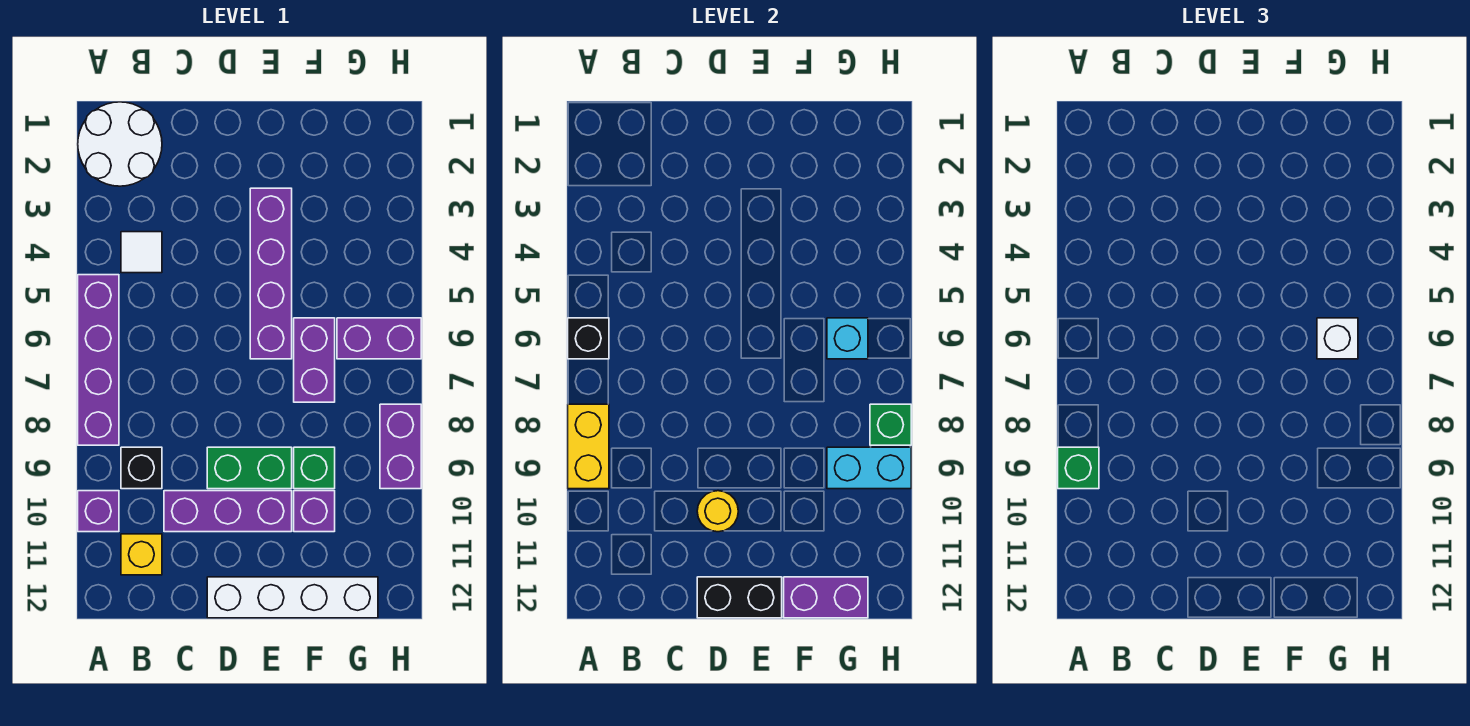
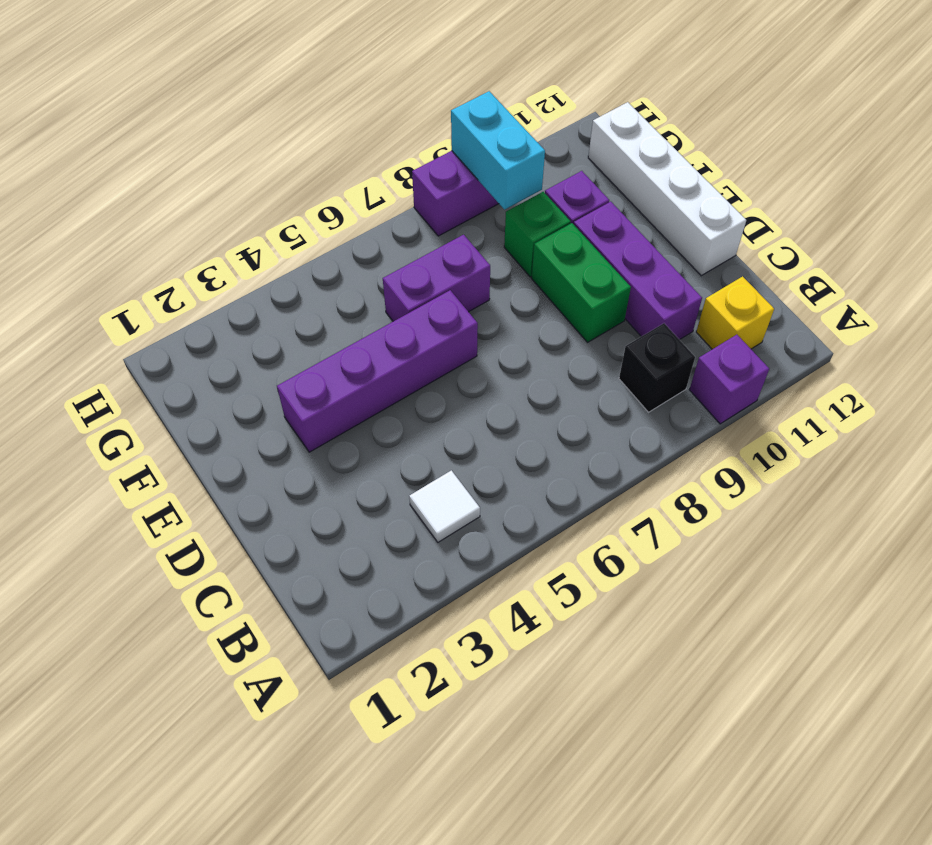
none -> white round brick A1:B2 level 1
none -> purple brick A5:A8 level 1
none -> purple brick G6:H6 level 1

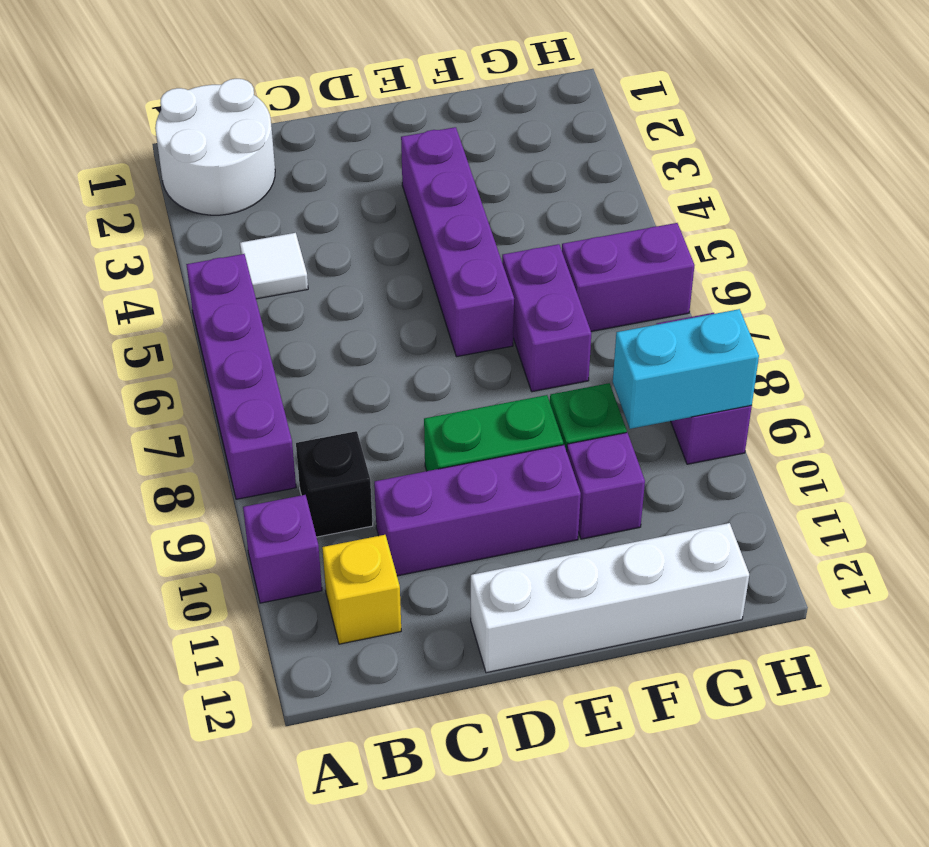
none -> black brick A6 level 2
none -> yellow brick A8:A9 level 2
none -> yellow round brick D10 level 2

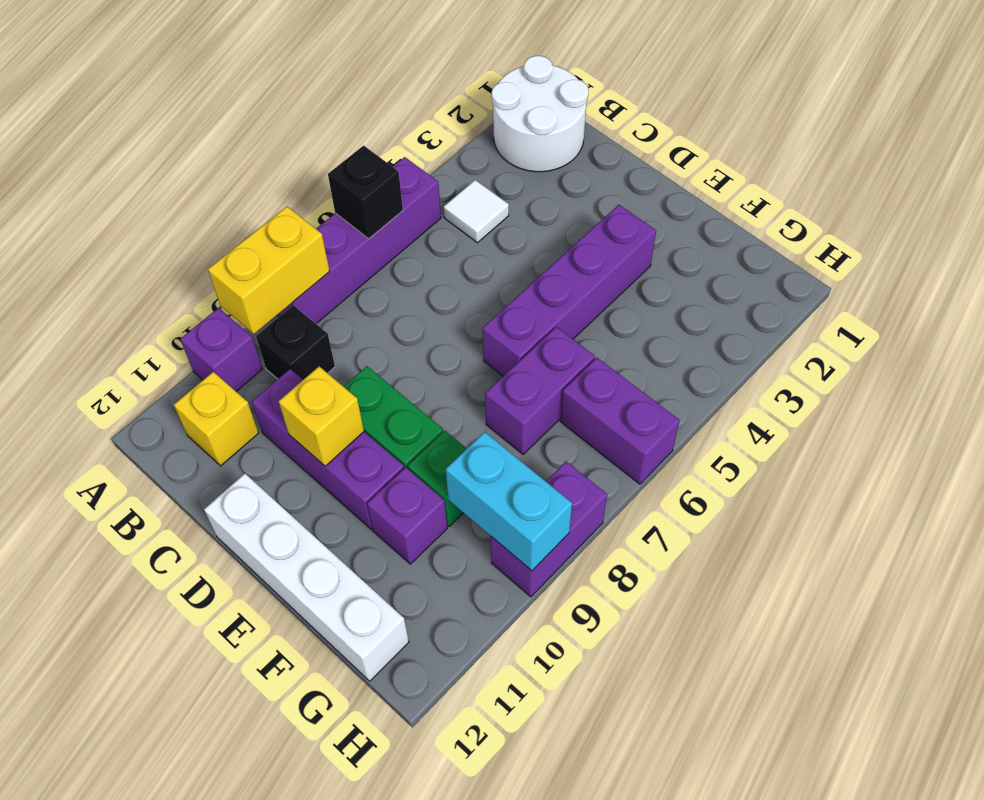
yellow brick D10 level 2 -> yellow round brick D10 level 2
none -> black brick D12:E12 level 2
none -> purple brick F12:G12 level 2
none -> cyan brick G6 level 2

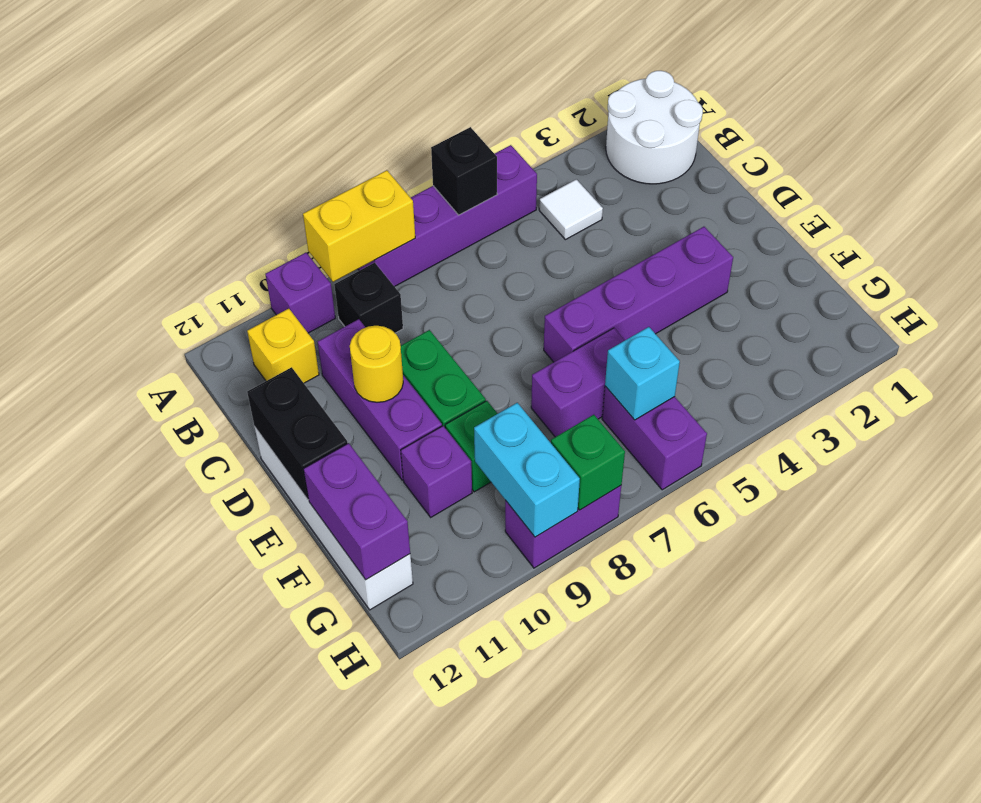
none -> green brick A9 level 3
none -> white brick G6 level 3

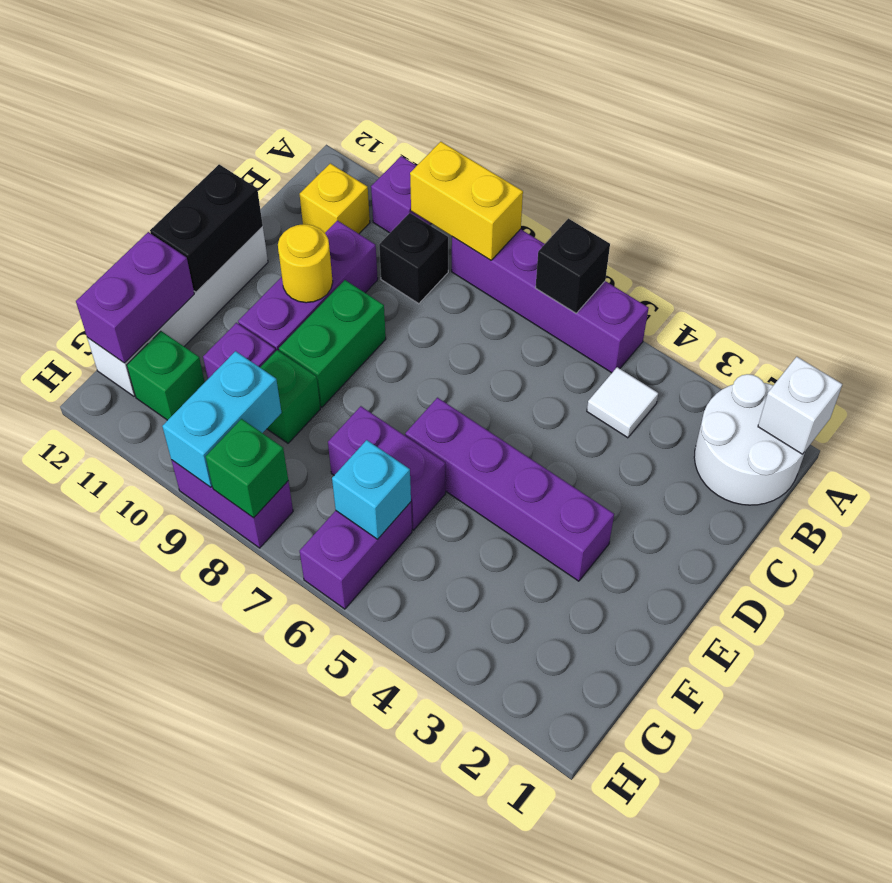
white brick A1 level 2 -> white brick G6 level 3
green brick G11 level 1 -> green brick A9 level 3

